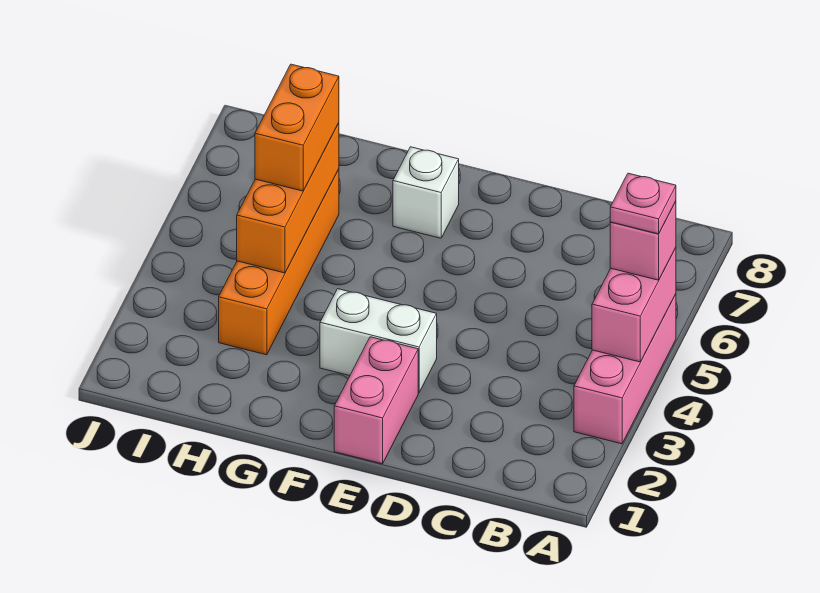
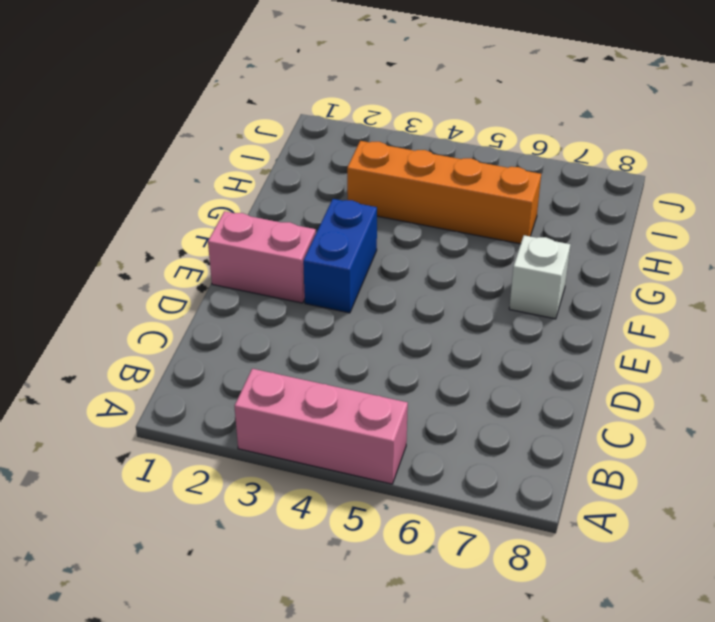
blue brick E3:F3 level 1 -> white brick E3:F3 level 1
none -> pink brick A4:A5 level 2
none -> orange brick H4:H6 level 2

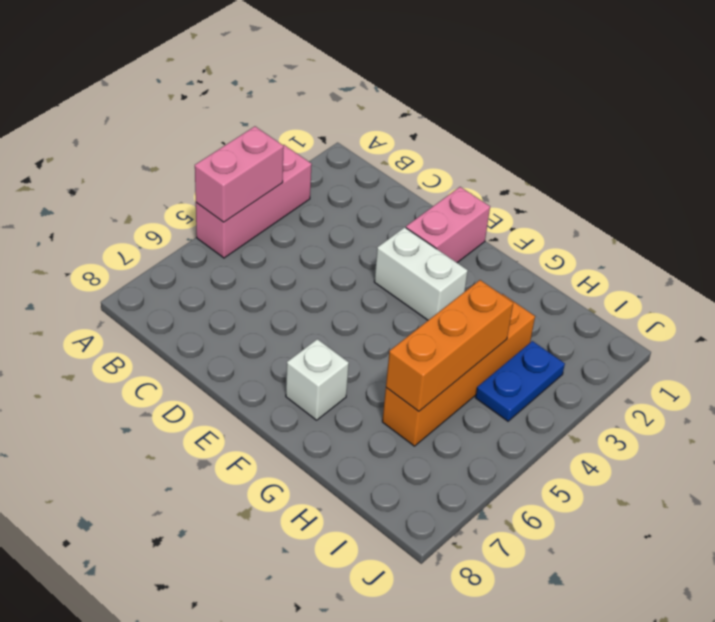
blue plate I3:I4 level 1 -> none
none -> pink brick A5 level 3
none -> orange brick H5:H6 level 3

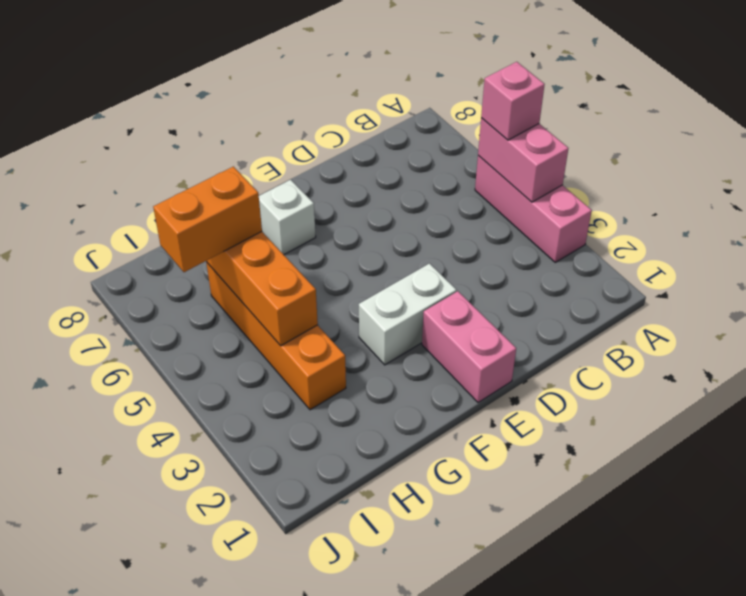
orange brick H6:I6 level 3 -> orange brick H5:H6 level 3
none -> pink plate A5 level 4

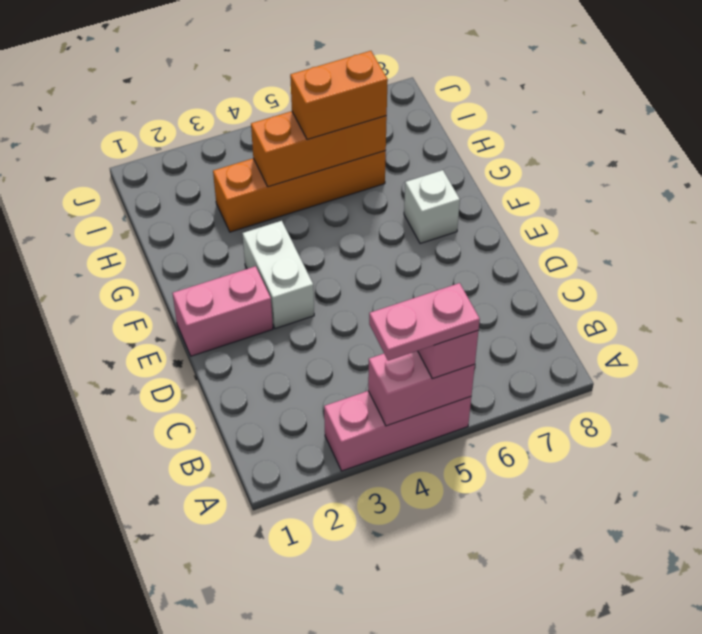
pink plate A4:A5 level 4 -> pink plate A5 level 4

